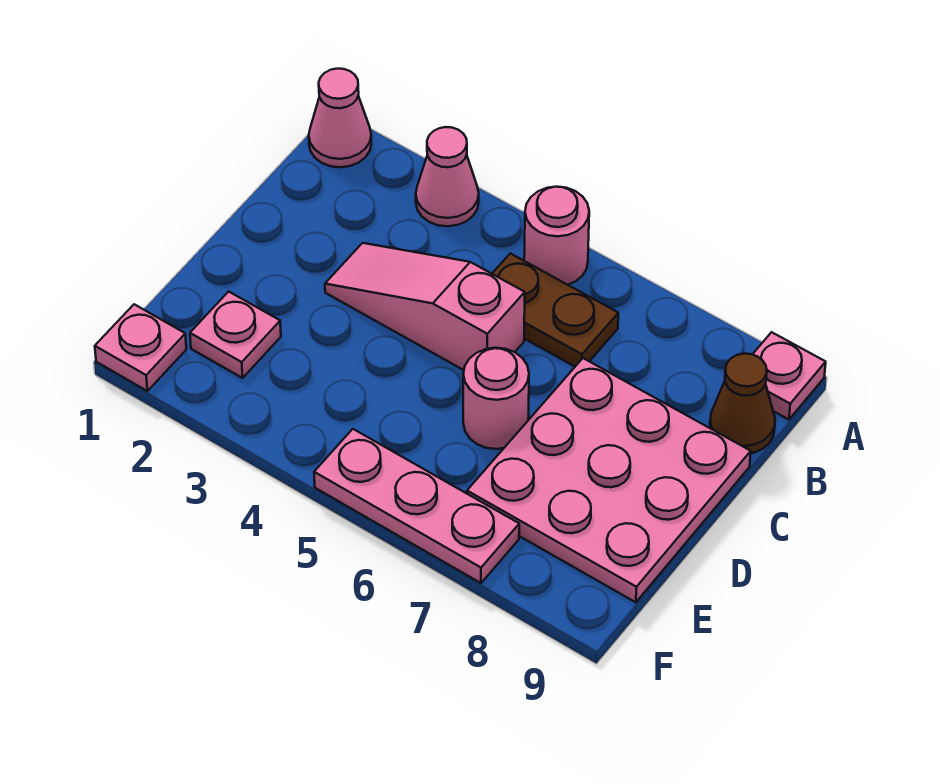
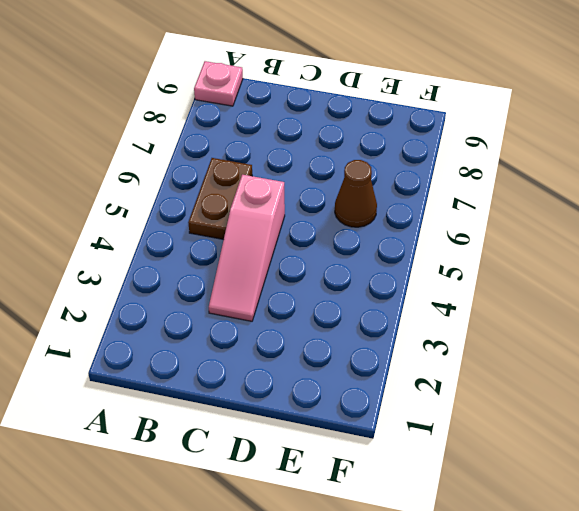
brown cone E6 level 1 -> brown cone B9 level 1
none -> pink cone A1 level 1
none -> pink cone A3 level 1
none -> pink round brick A5 level 1

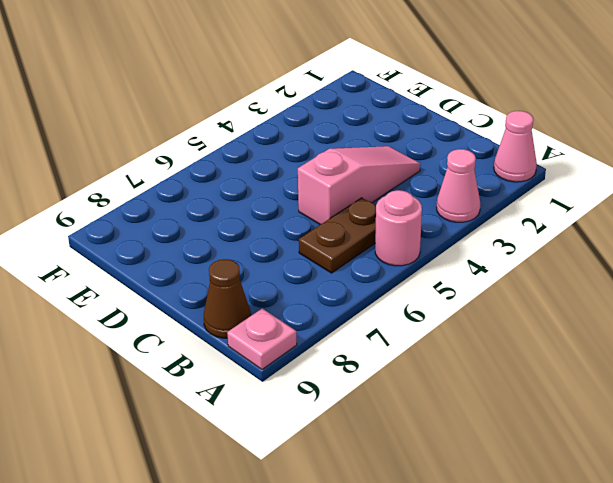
none -> pink plate C7:E9 level 1
none -> pink round brick D6 level 1
none -> pink plate E2 level 1

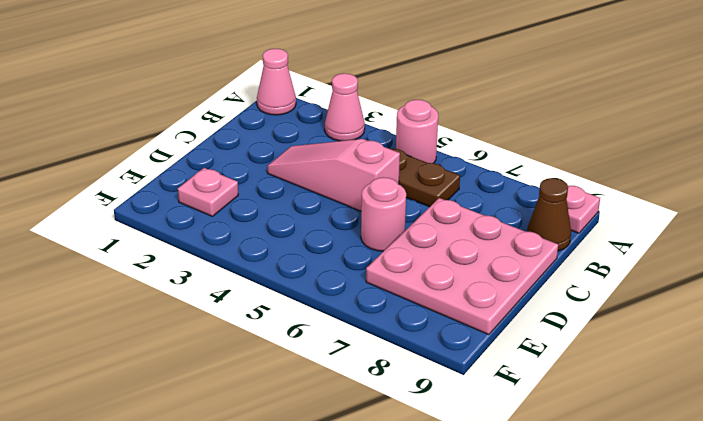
none -> pink plate F1 level 1
none -> pink plate F5:F7 level 1

